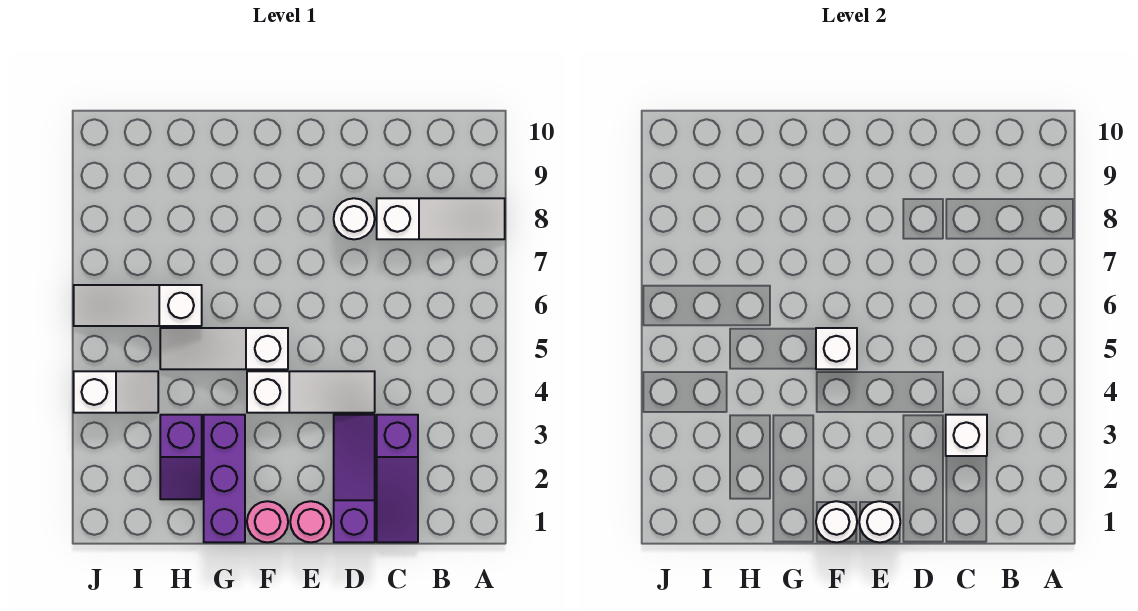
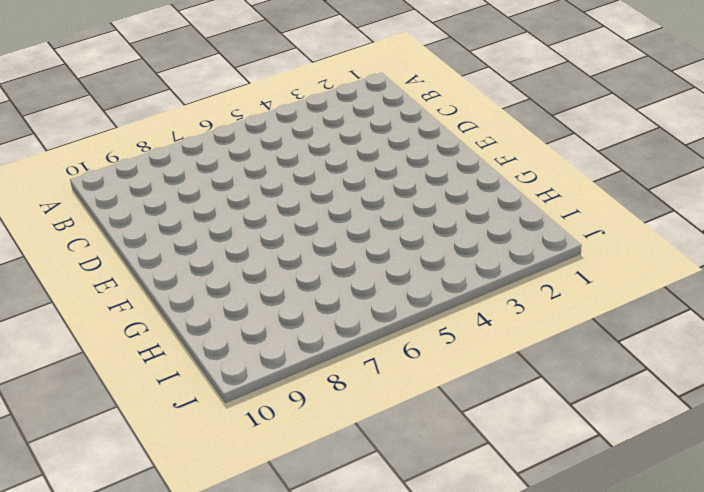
none -> white slope A8:C8 level 1 top C
none -> purple slope C1:C3 level 1 top 3
none -> purple slope D1:D3 level 1 top 1

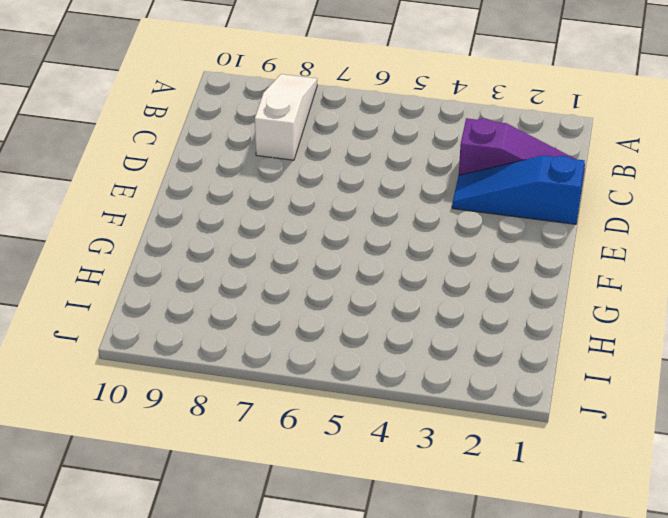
blue slope D1:D3 level 1 top 1 -> purple slope D1:D3 level 1 top 1
none -> white slope D4:F4 level 1 top F
none -> white round brick D8 level 1
none -> pink round brick E1 level 1

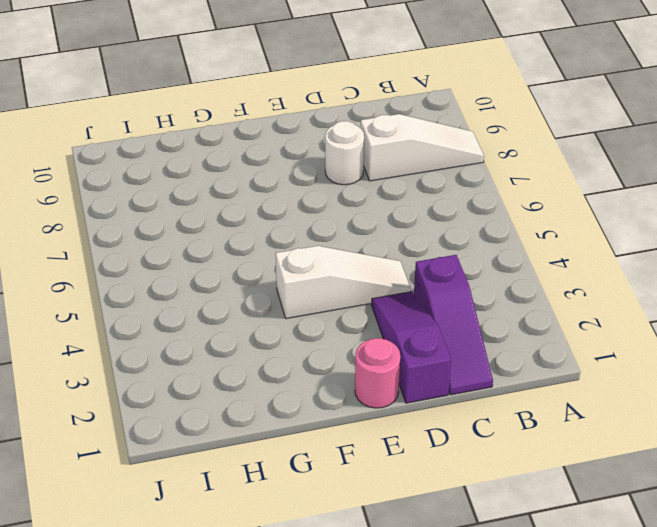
none -> pink round brick F1 level 1
none -> white slope F5:H5 level 1 top F
none -> purple brick G1:G3 level 1

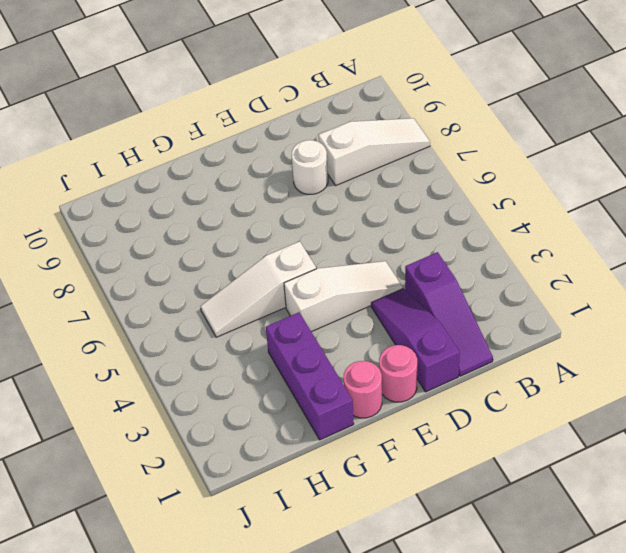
none -> purple slope H2:H3 level 1 top 3
none -> white slope H6:J6 level 1 top H
none -> white slope I4:J4 level 1 top J

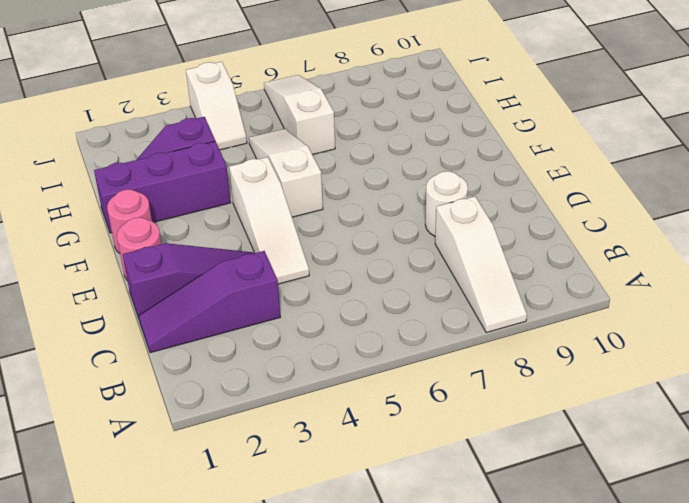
none -> white brick C3 level 2
none -> white round brick E1 level 2
none -> white round brick F1 level 2

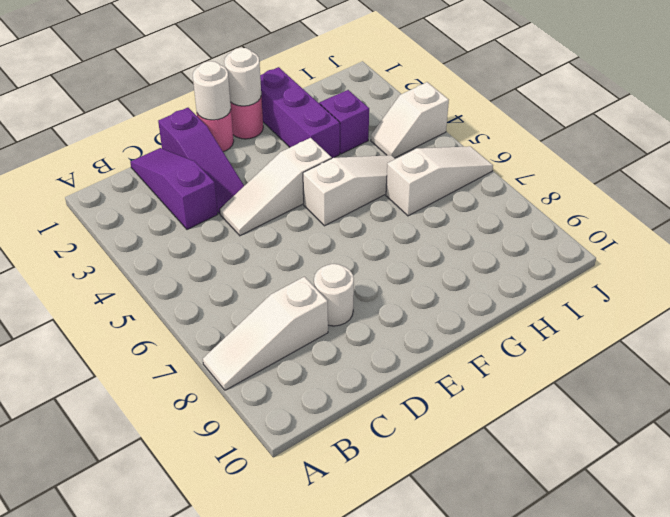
none -> white brick C3 level 2
none -> white brick F5 level 2

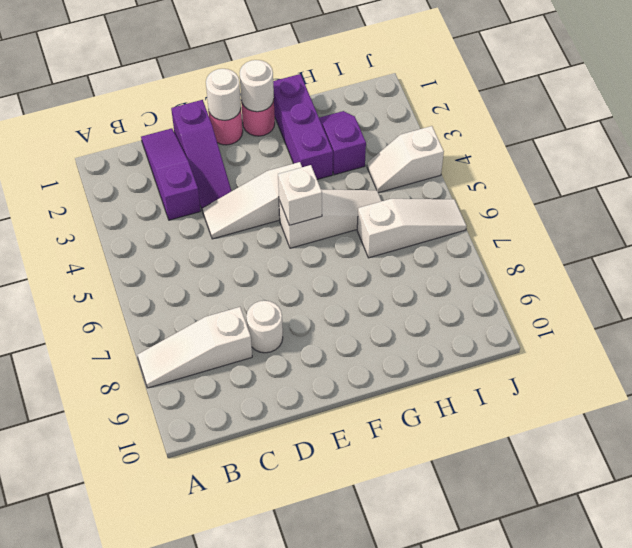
none -> white brick C3 level 2

